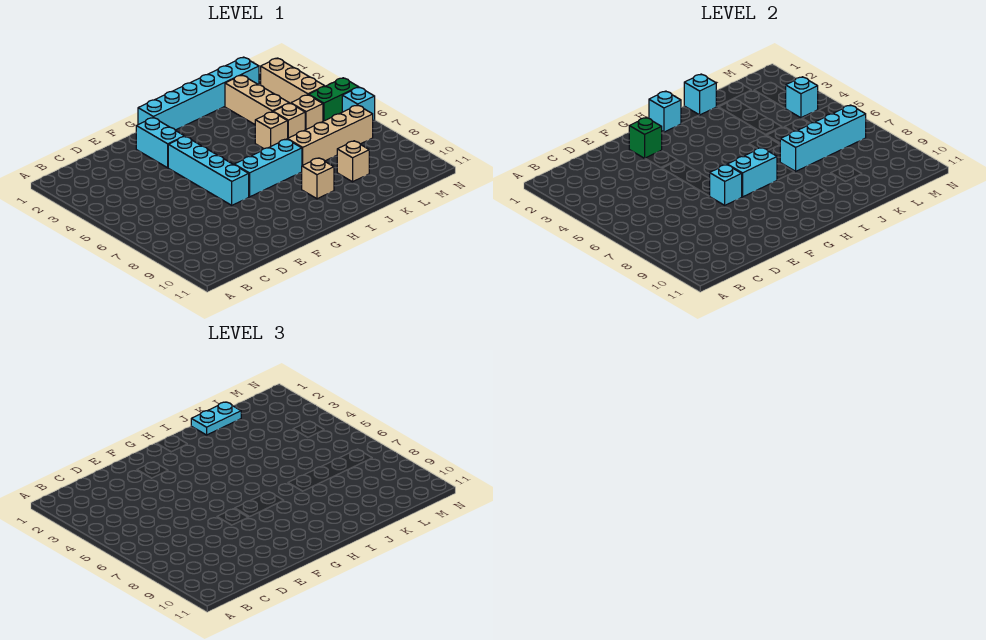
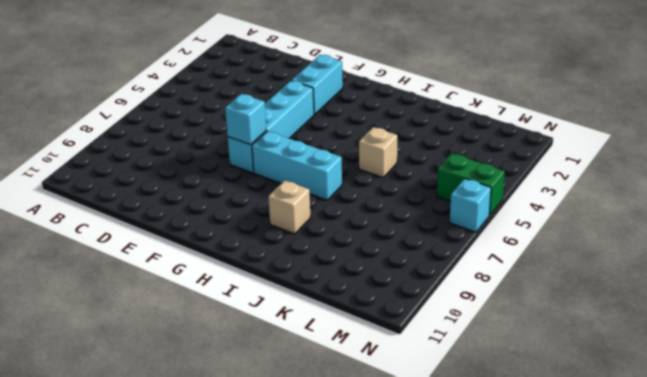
none -> cyan brick G1:L1 level 1
none -> tan brick J7:M7 level 1
none -> tan brick K2:K4 level 1

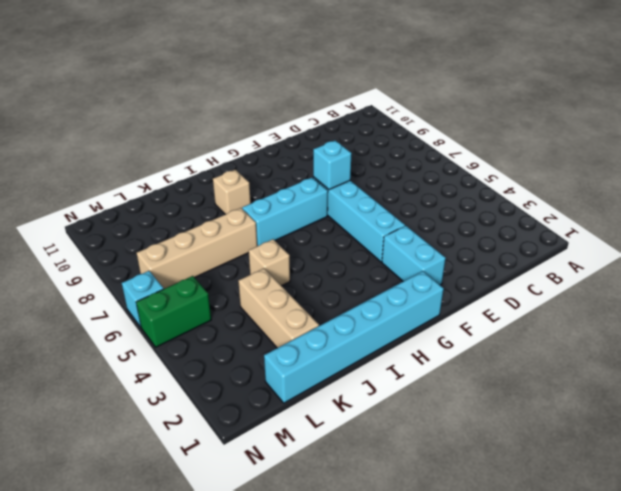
none -> tan brick K5 level 1
none -> tan brick K9 level 1
none -> tan brick L5 level 1

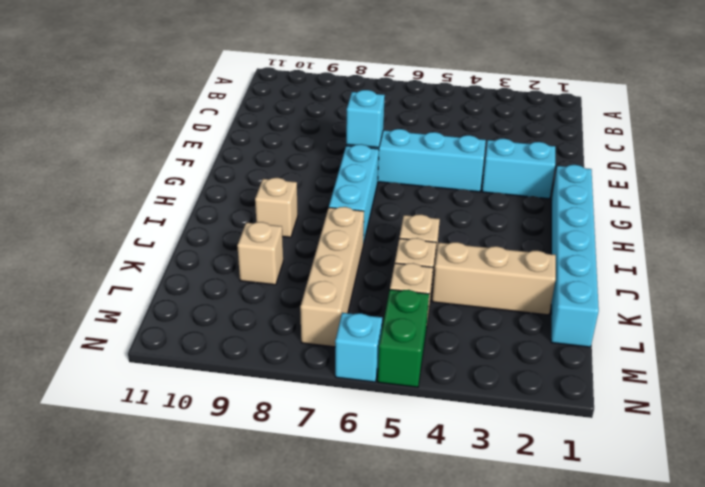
none -> tan brick M2:M4 level 1
none -> green brick F2 level 2
none -> cyan brick G7:H7 level 2

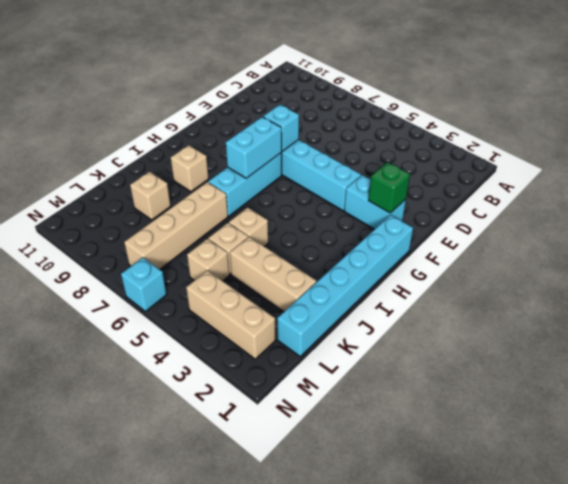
none -> green brick M5:N5 level 1
none -> cyan brick H1 level 2
none -> cyan brick J1 level 2

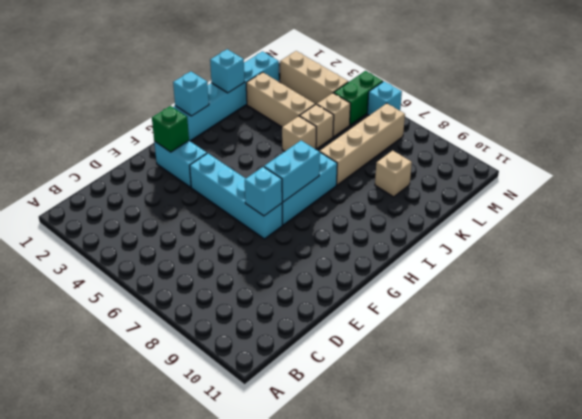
none -> tan brick I9 level 1
none -> cyan brick J7:M7 level 2
none -> cyan brick M4 level 2

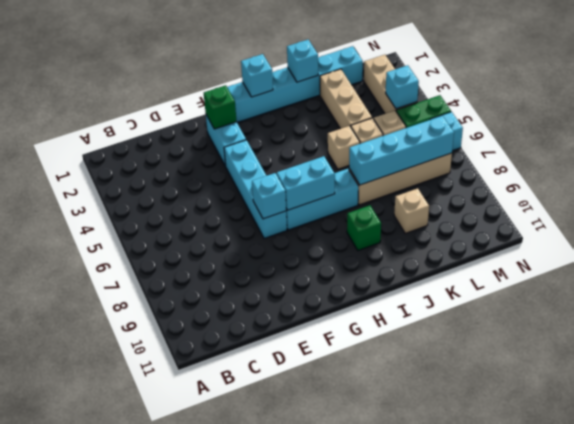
green brick I9 level 1 -> tan brick I9 level 1
none -> cyan plate J1:K1 level 3

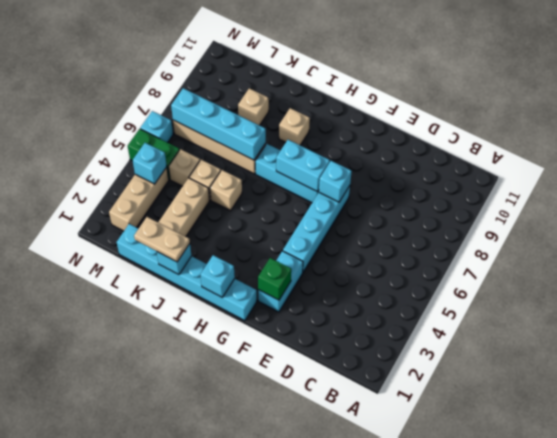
tan plate J1:K1 level 3 -> cyan plate J1:K1 level 3

